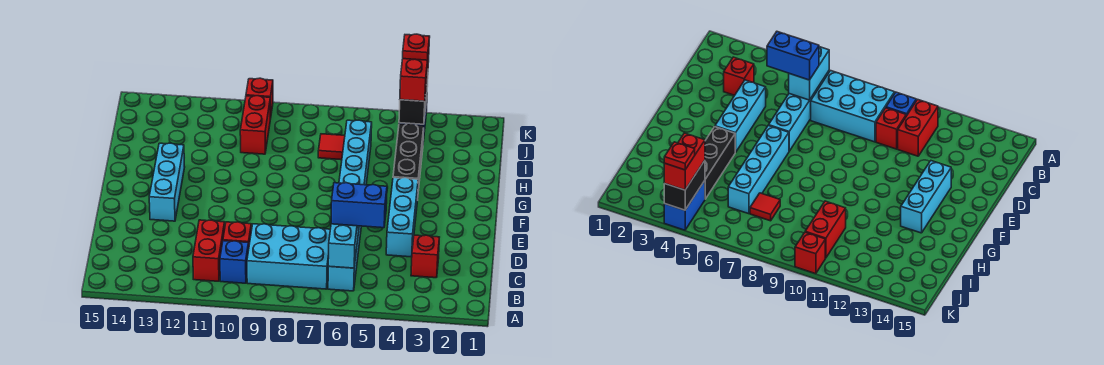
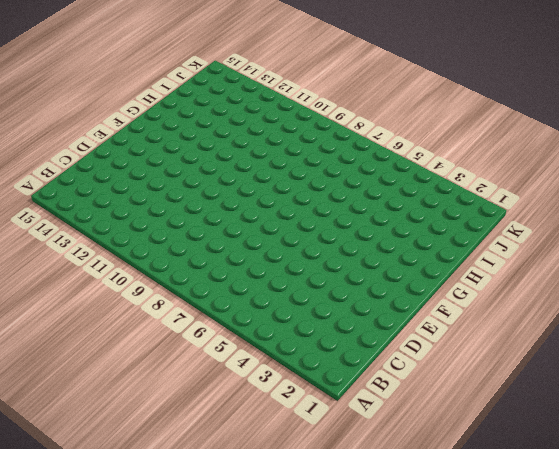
none -> cyan brick B6:E6 level 1
none -> cyan brick B7:C9 level 1
none -> blue brick B10 level 1

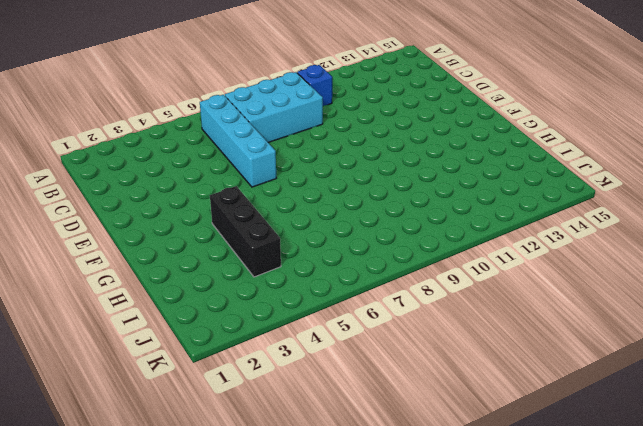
none -> red brick B11:C11 level 1
none -> red brick C3 level 1
none -> red brick C10 level 1

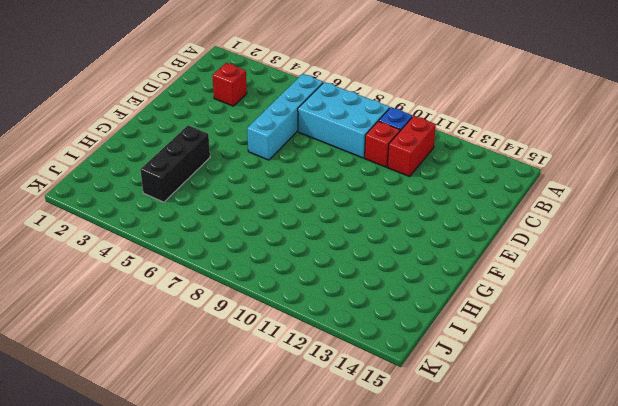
none -> cyan brick D4:F4 level 1
none -> cyan brick E13:G13 level 1
none -> cyan brick F6:I6 level 1

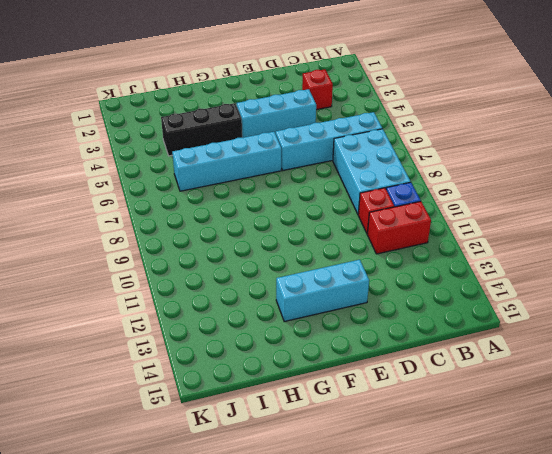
none -> red tile I7 level 1
none -> red brick I10:J10 level 1
none -> blue brick J4:K4 level 1

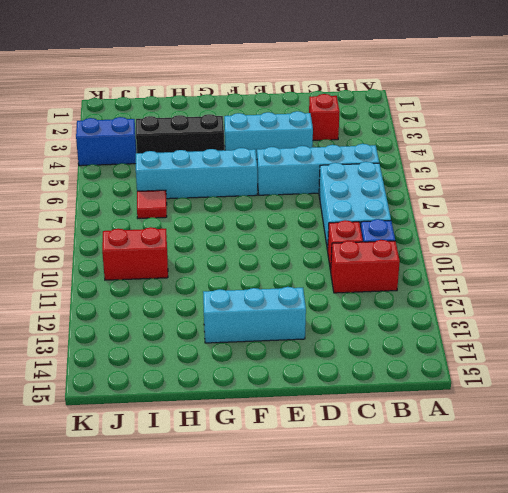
none -> red brick K10 level 1
none -> cyan brick B6:C6 level 2
none -> black brick J4:K4 level 2

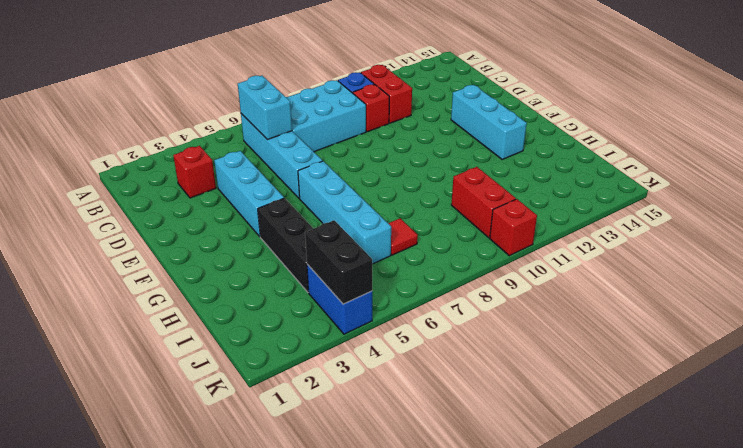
none -> blue brick C5:C6 level 3
none -> red brick J4:K4 level 3
none -> red plate K4 level 4

